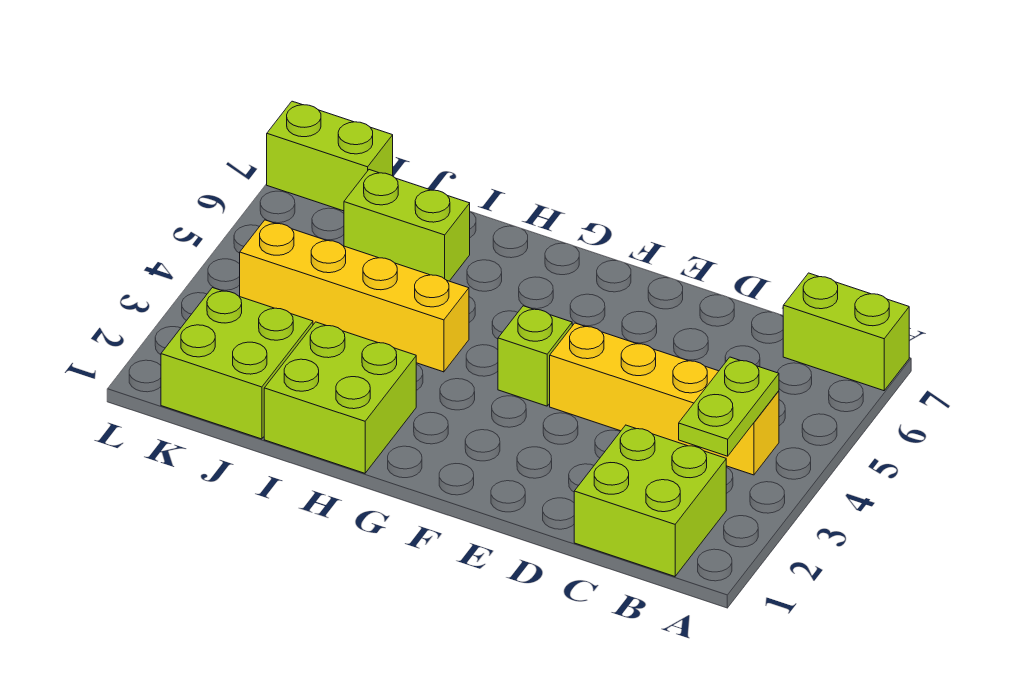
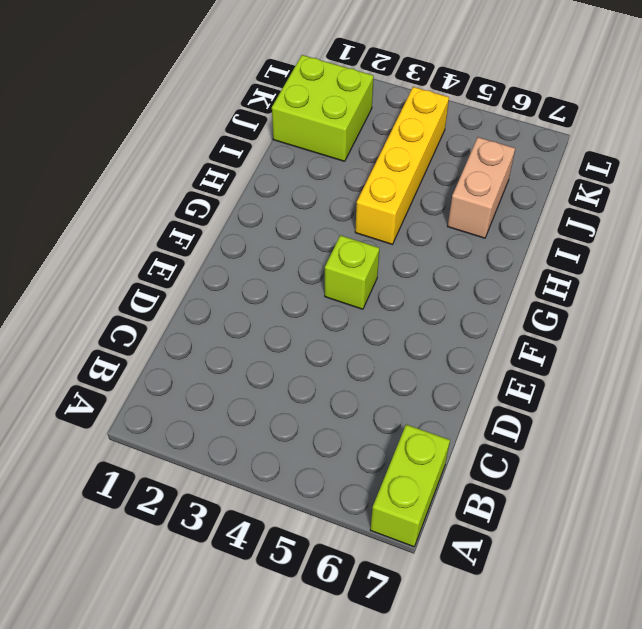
tan brick I6:J6 level 1 -> lime brick I6:J6 level 1
none -> lime brick B1:C2 level 1
none -> yellow brick B4:E4 level 1

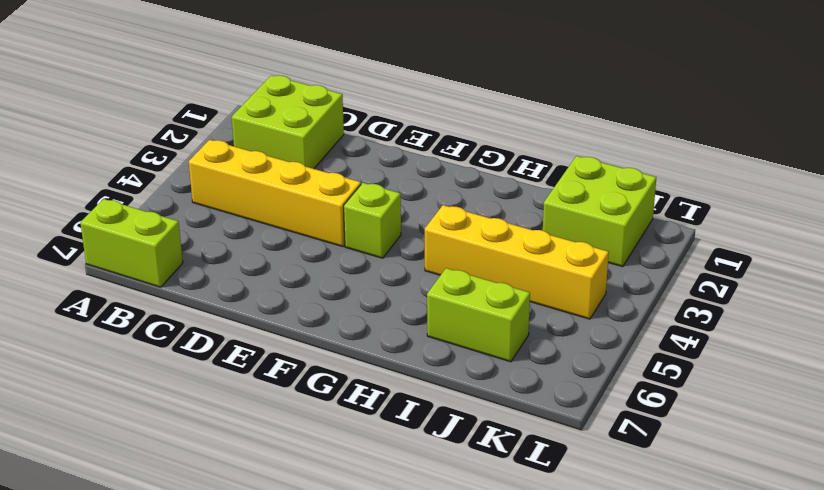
none -> lime brick H1:I2 level 1
none -> lime brick K7:L7 level 1

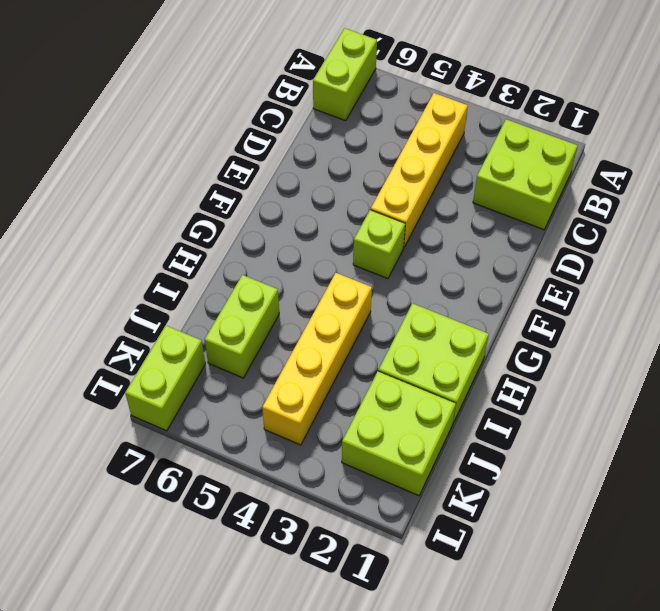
none -> lime plate B3:B4 level 2

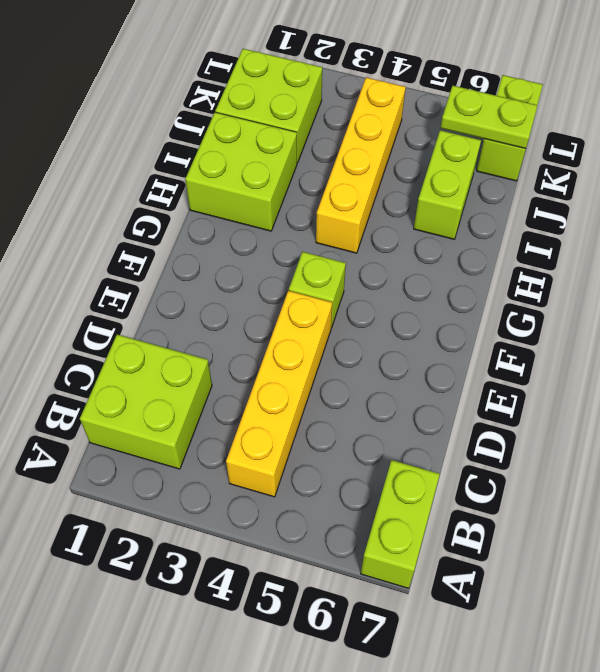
lime plate K6:K7 level 2 -> lime plate B3:B4 level 2

